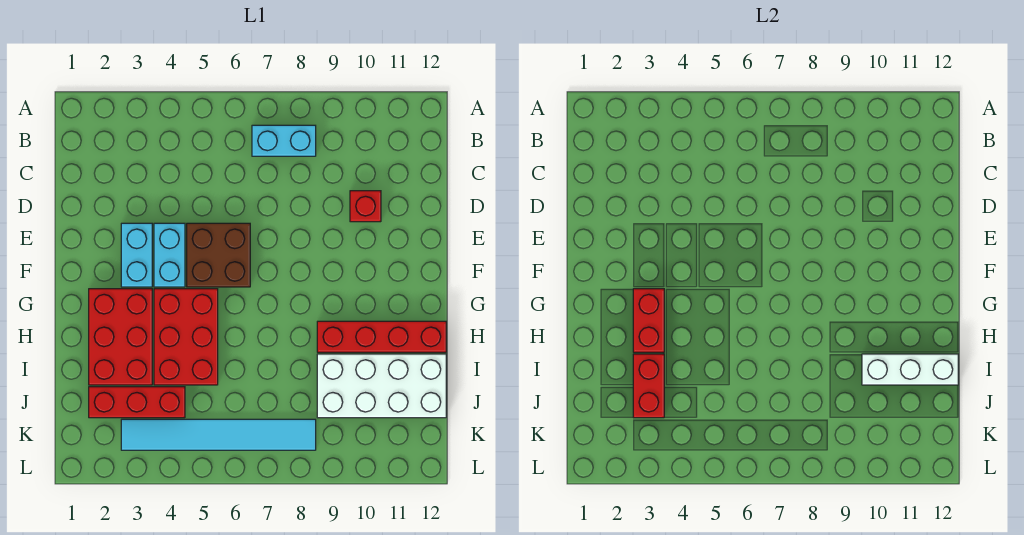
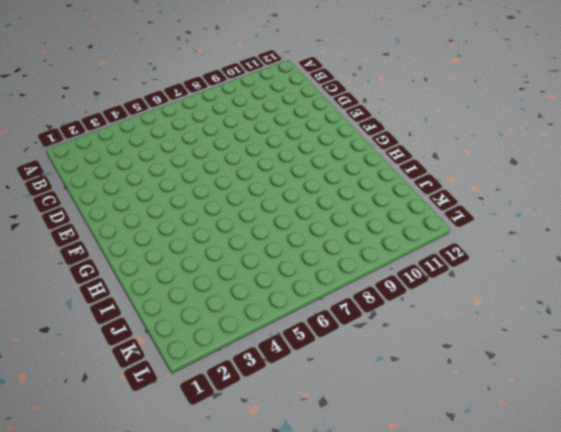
none -> cyan brick B7:B8 level 1
none -> red brick D10 level 1
none -> cyan brick E3:F3 level 1

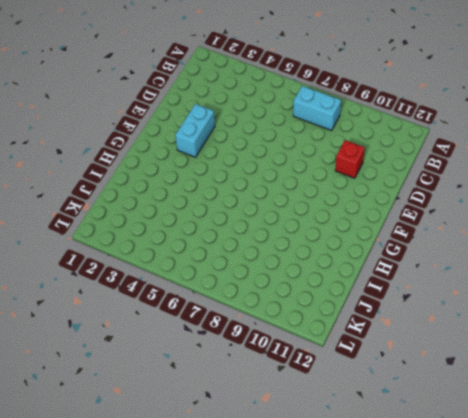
none -> cyan brick E4:F4 level 1
none -> brown brick E5:F6 level 1
none -> red brick G2:I3 level 1

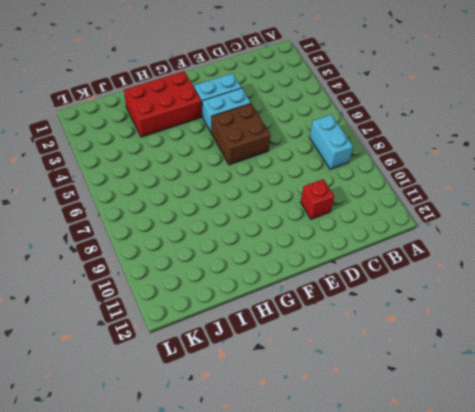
none -> red brick G4:I5 level 1
none -> red brick H9:H12 level 1
none -> white brick I9:J12 level 1

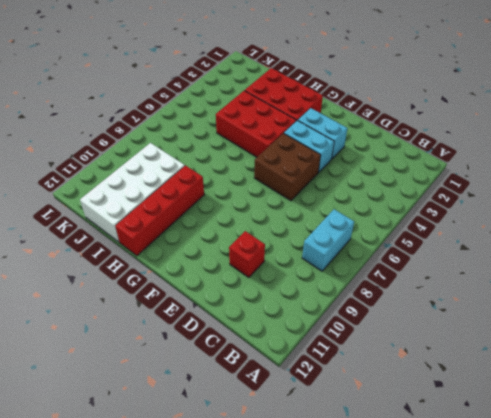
none -> red brick J2:J4 level 1
none -> cyan tile K3:K8 level 1
none -> red brick G3:H3 level 2

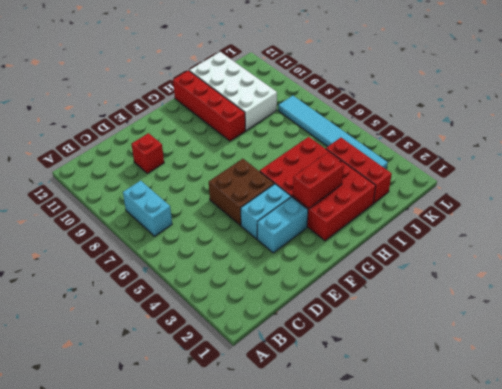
none -> red brick I3:J3 level 2
none -> white brick I10:I12 level 2

